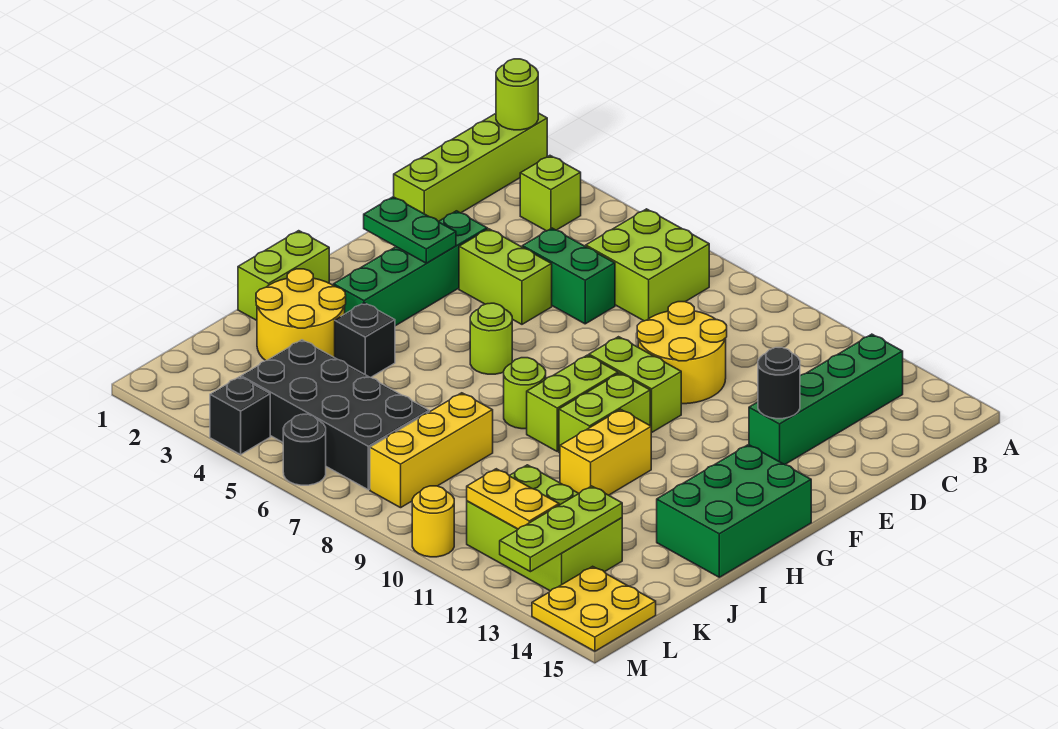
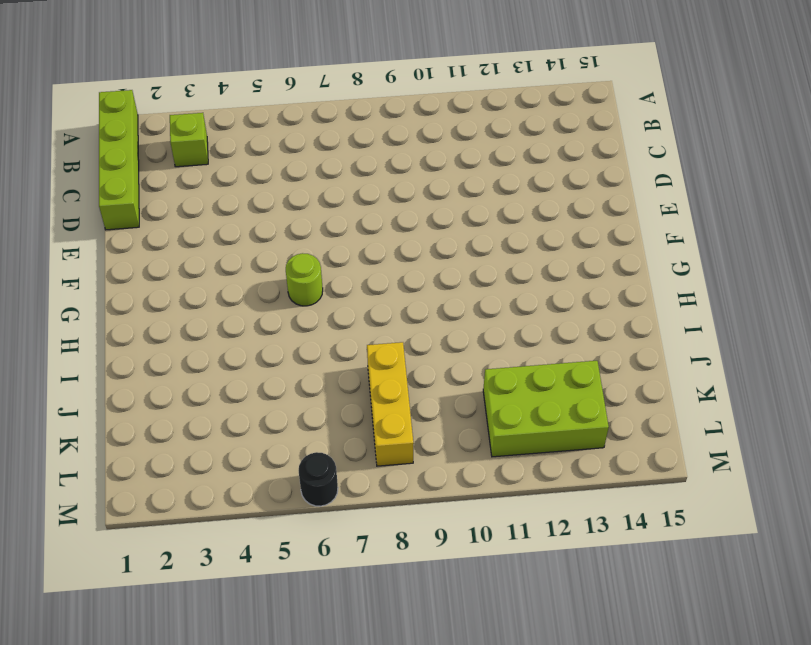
none -> lime brick B6:C7 level 1
none -> green brick B13:E13 level 1
none -> green brick D5:D6 level 1
none -> yellow round brick D9:E10 level 1

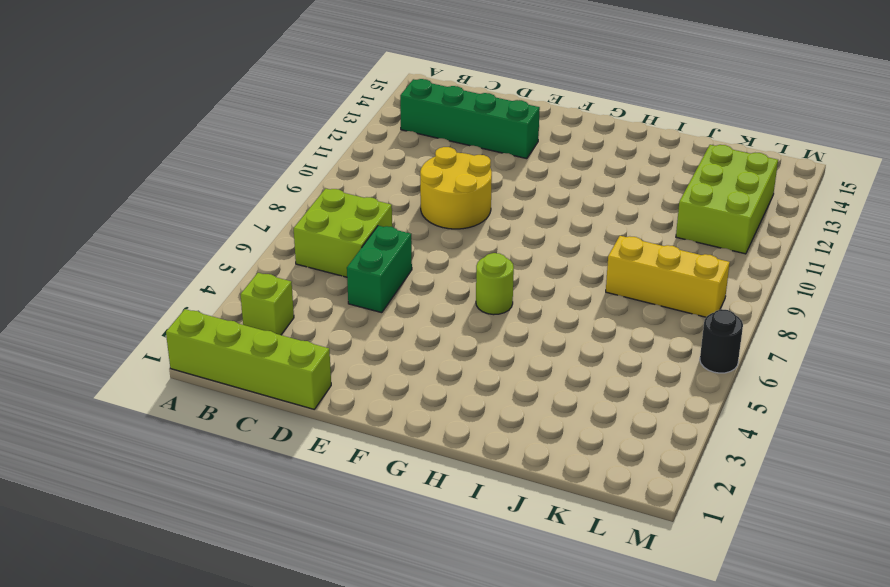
none -> green brick E3:H3 level 1
none -> lime brick E4:E5 level 1
none -> lime brick F9:F10 level 1
none -> lime brick G9:H9 level 1

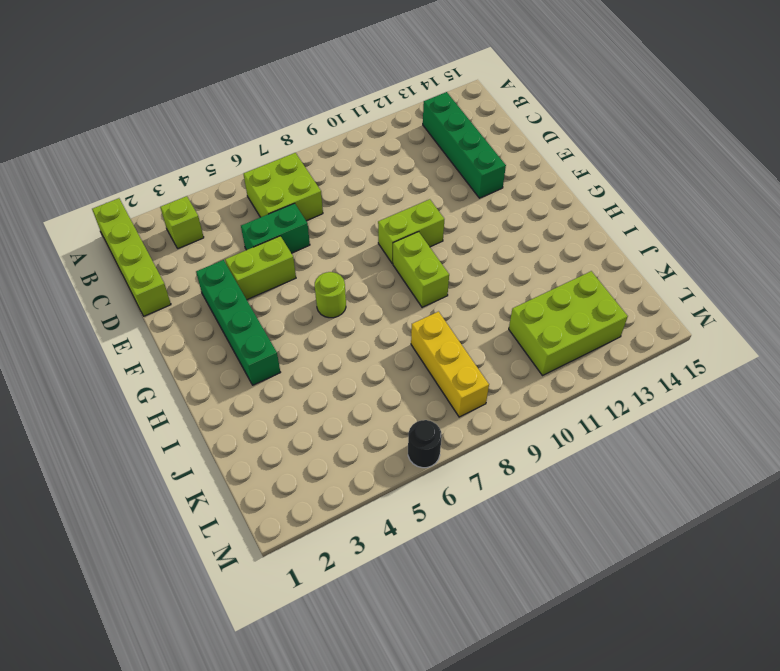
none -> yellow round brick D9:E10 level 1
none -> lime brick G10:H10 level 1
none -> green brick G14:I15 level 1
none -> lime brick H1:I1 level 1

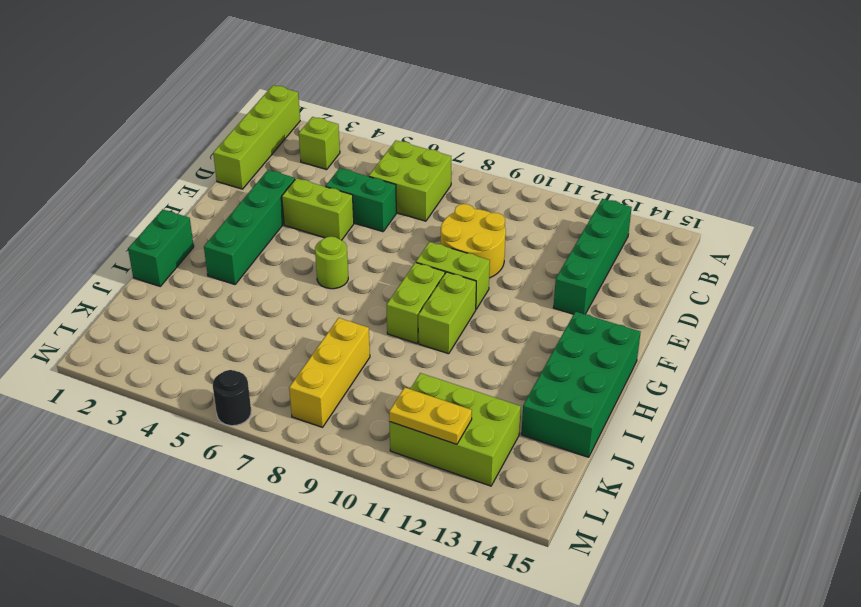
green brick G14:J15 level 1 -> green brick G14:I15 level 1
green brick H1:I1 level 1 -> lime brick H1:I1 level 1
none -> lime round brick H8 level 1
none -> yellow brick H11:I11 level 1
none -> yellow round brick I2:J3 level 1
none -> black brick I4 level 1

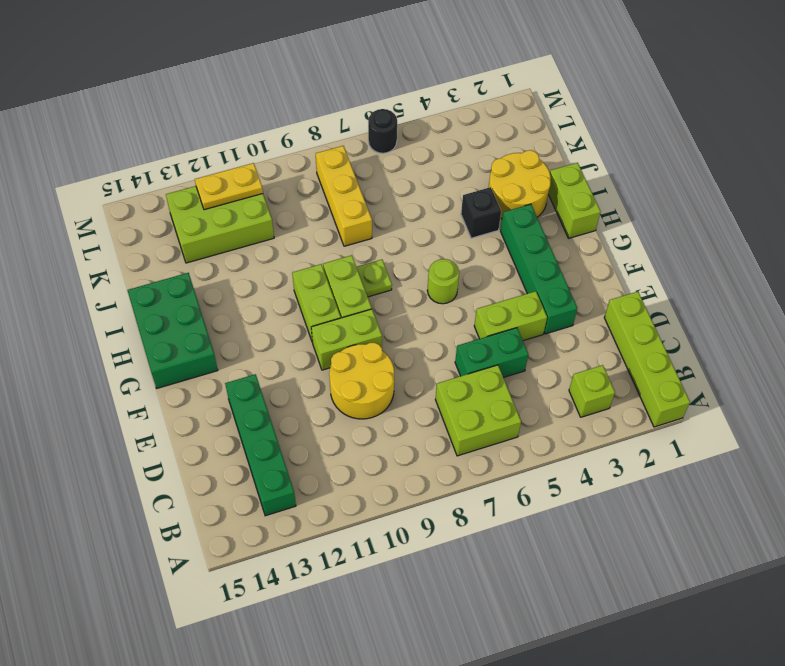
lime plate H8 level 1 -> lime round brick H8 level 1
none -> yellow brick H11:I11 level 1
none -> black brick K4:L7 level 1
none -> yellow plate L14:M15 level 1
none -> black brick M4 level 1

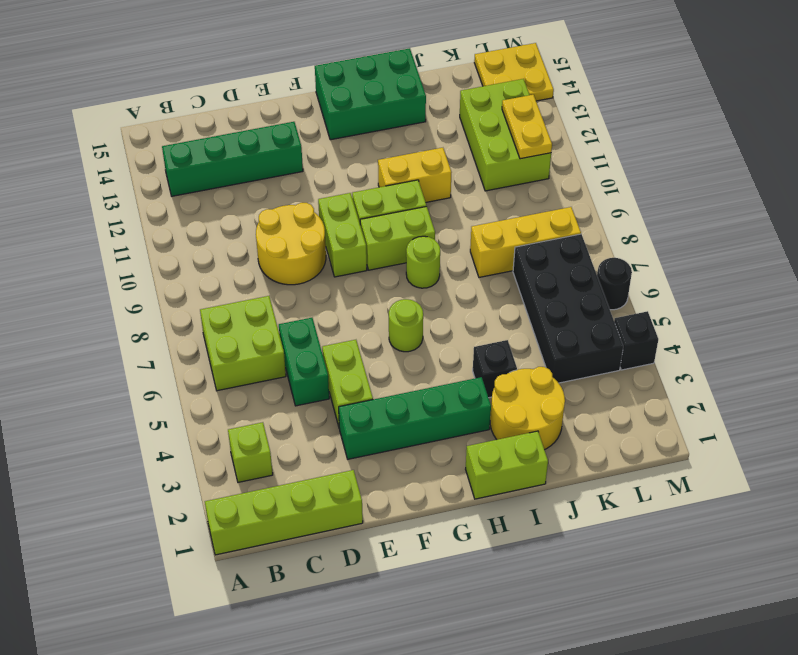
none -> yellow round brick M10 level 1
none -> lime round brick A1 level 2
none -> black round brick E13 level 2
none -> green plate F2:F3 level 2

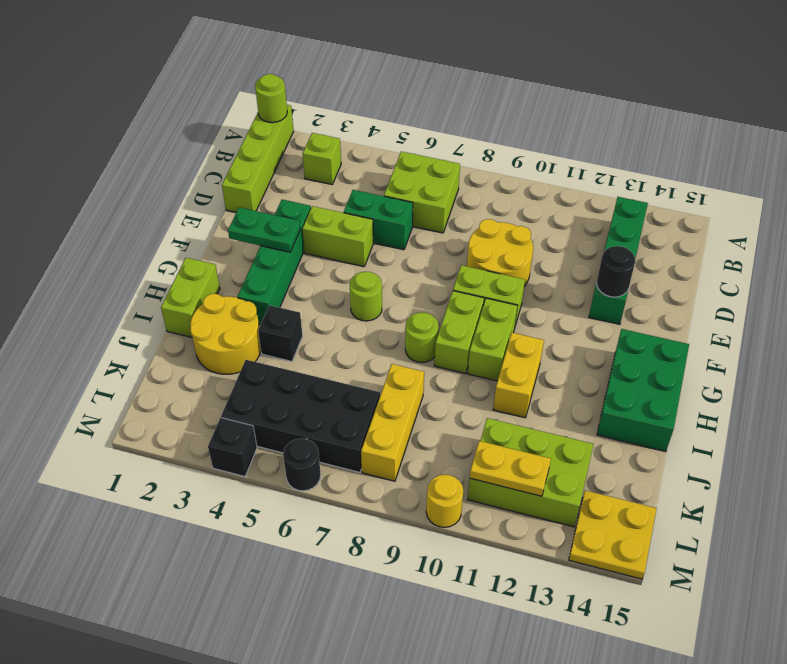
none -> lime plate K13:M13 level 2

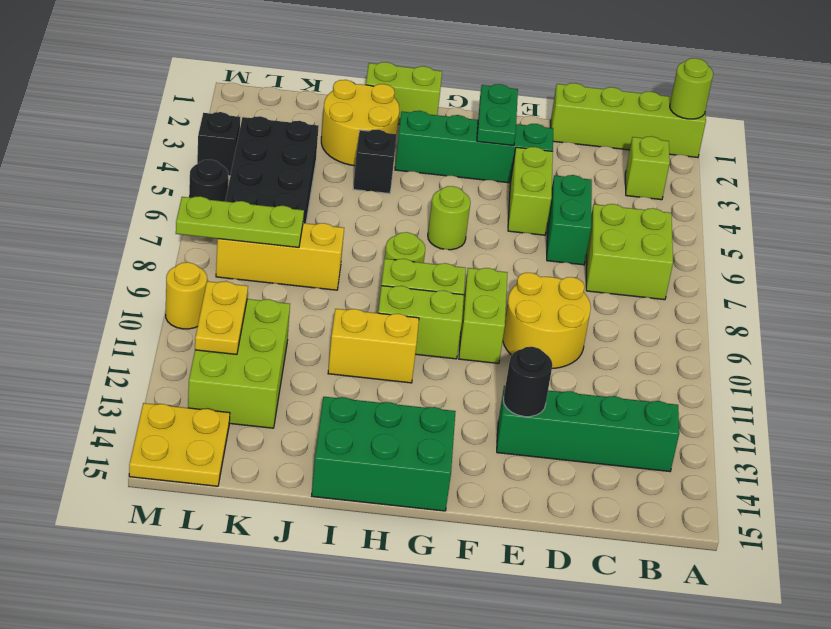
lime plate K8:M8 level 2 -> lime plate K13:M13 level 2

